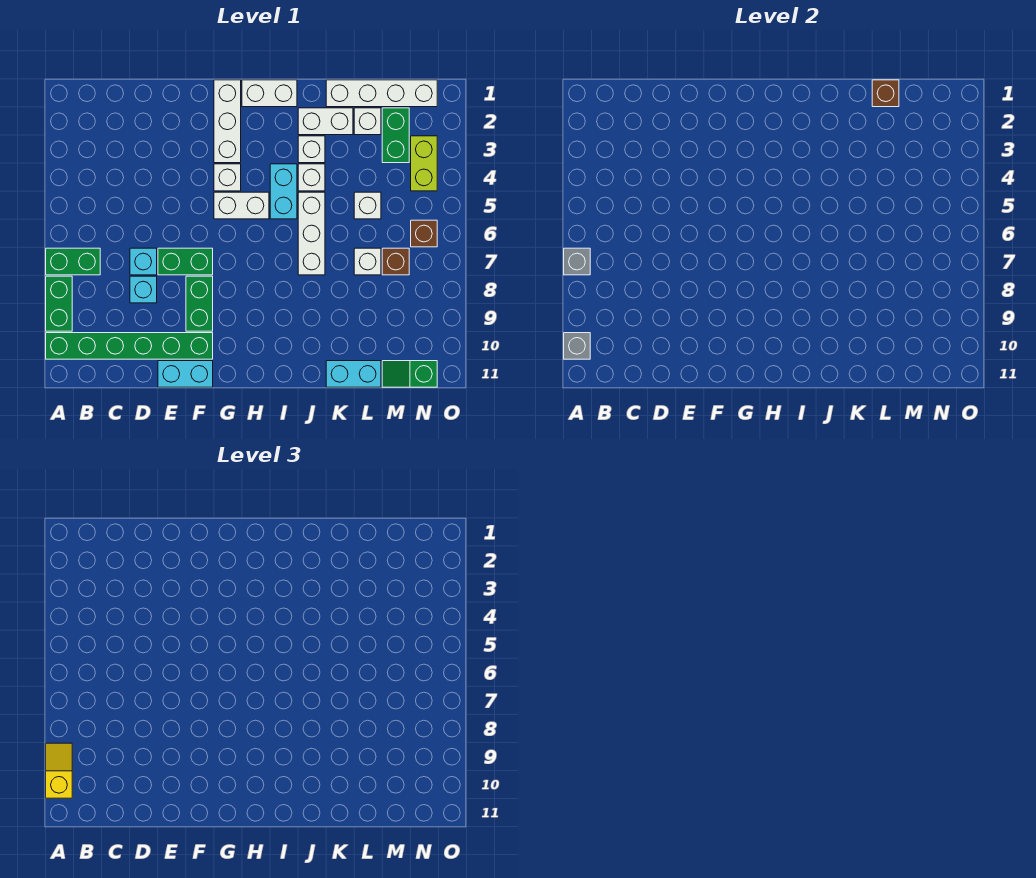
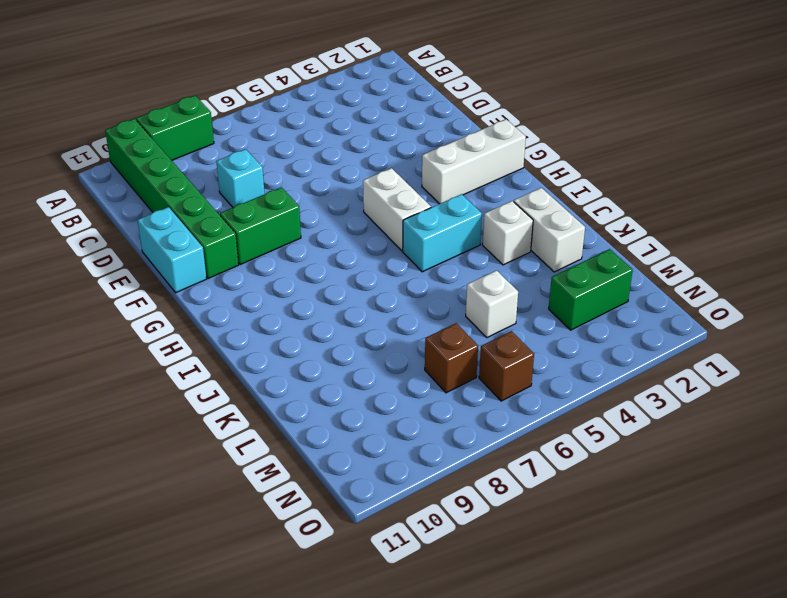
none -> green brick A7:B7 level 1
none -> cyan brick D7 level 1
none -> green brick E7:F7 level 1
none -> white brick G4 level 1

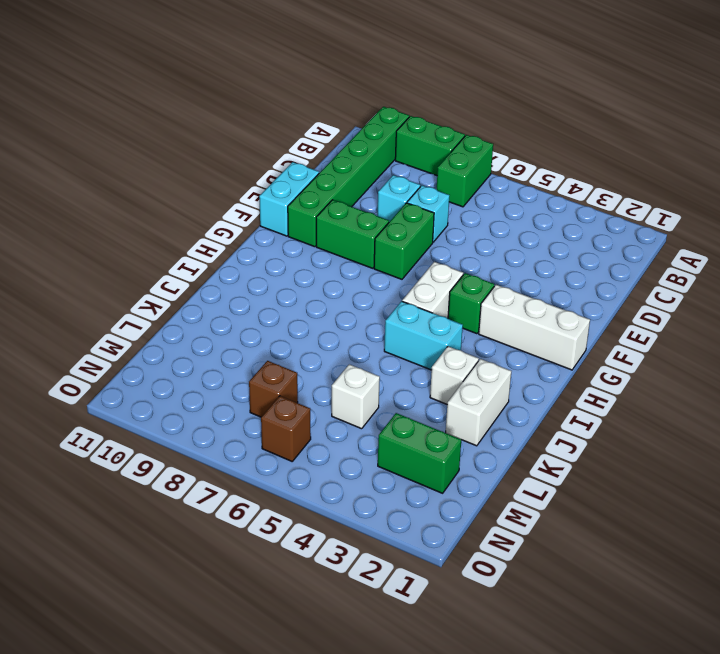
green brick G4 level 1 -> white brick G4 level 1
none -> white brick H1:I1 level 1
none -> white brick J4 level 1
none -> white brick J5:J7 level 1
none -> white brick K1:N1 level 1

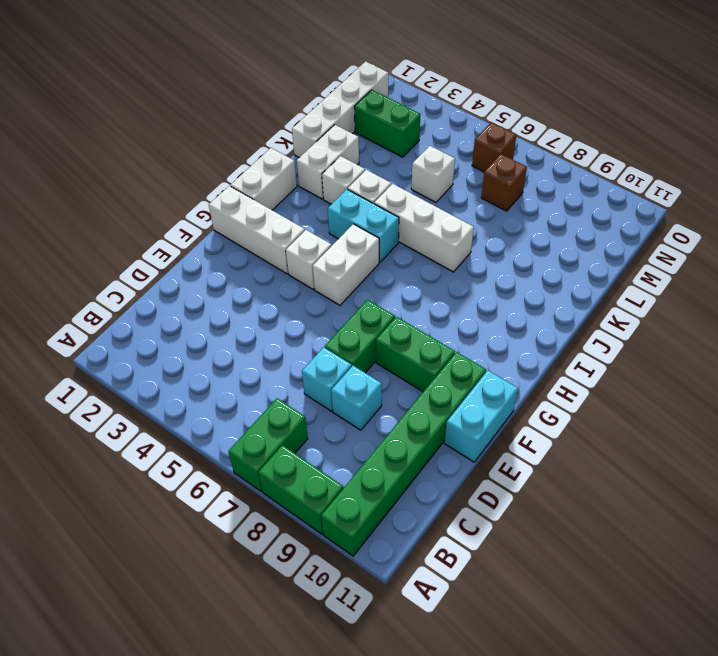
none -> cyan brick K11:L11 level 1
none -> white brick L2 level 1
none -> white brick L7 level 1
none -> green slope M11:N11 level 1 top N

